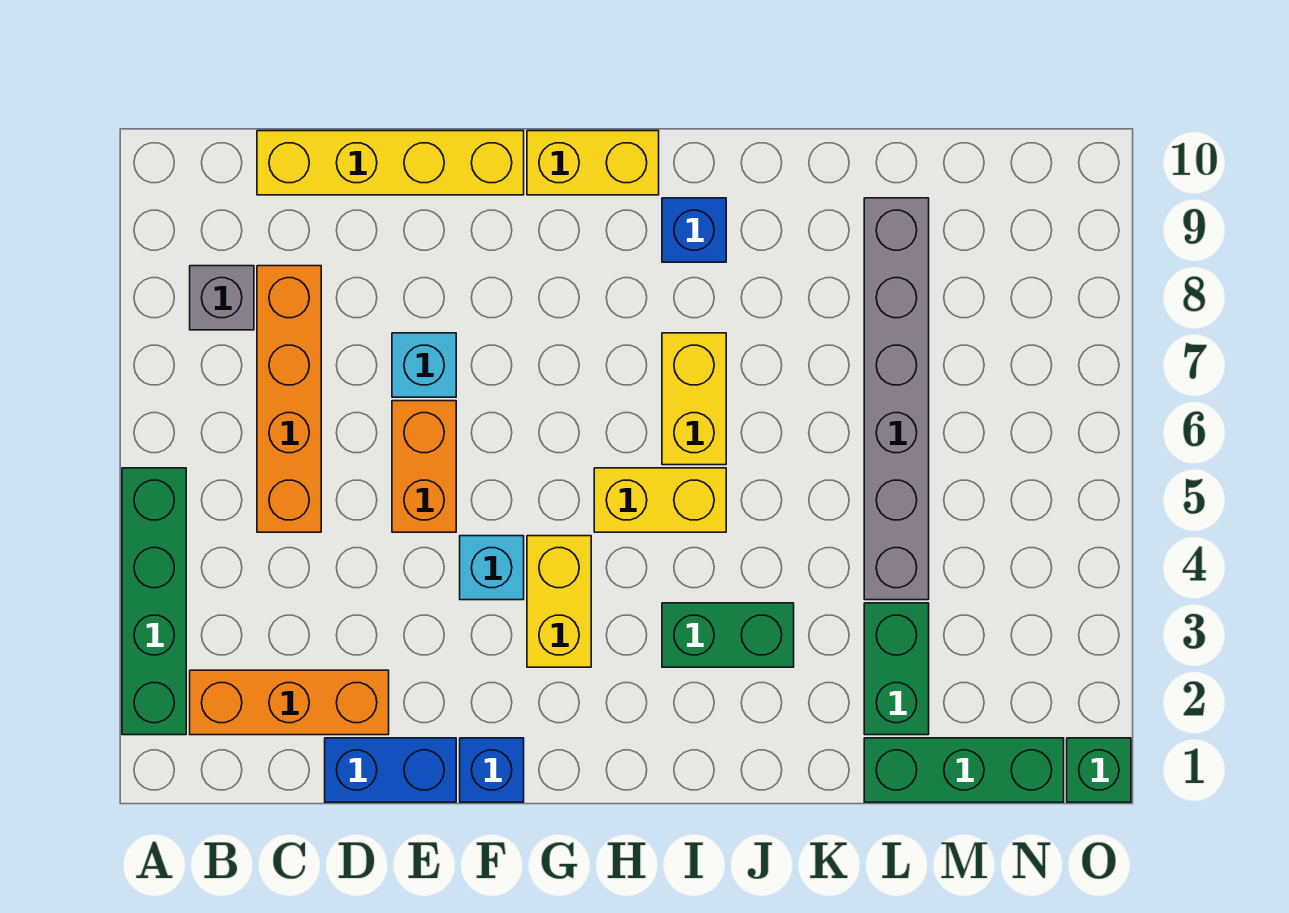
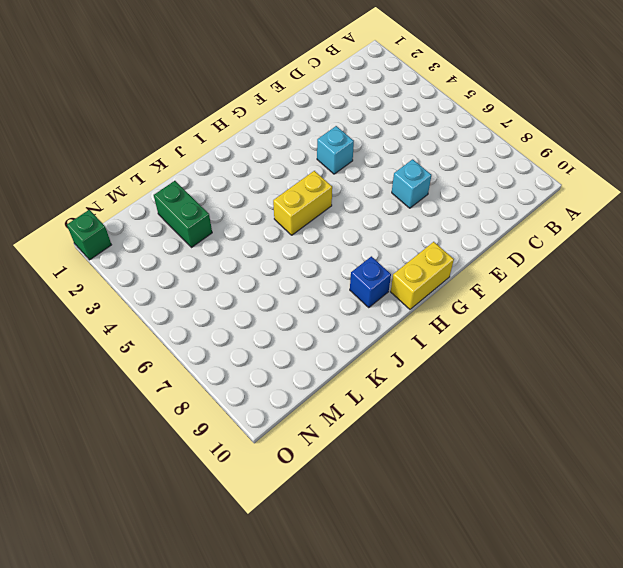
none -> green brick A2:A5 level 1
none -> orange brick B2:D2 level 1
none -> grey brick B8 level 1

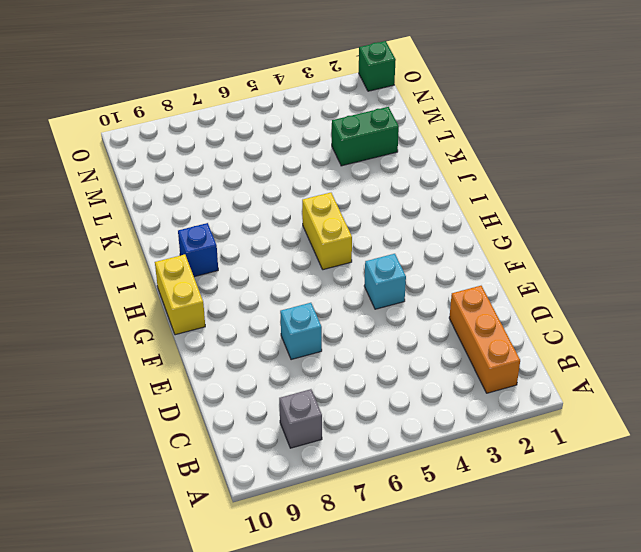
none -> green brick A2:A5 level 1
none -> orange brick C5:C8 level 1
none -> yellow brick C10:F10 level 1

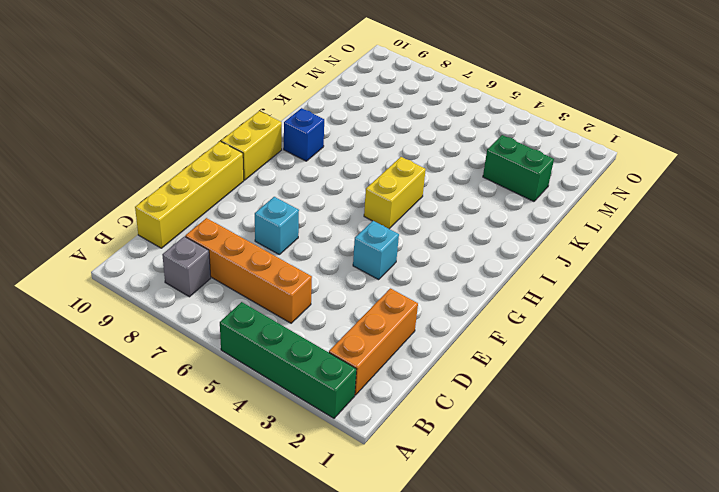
none -> blue brick D1:E1 level 1
none -> orange brick E5:E6 level 1
none -> blue brick F1 level 1

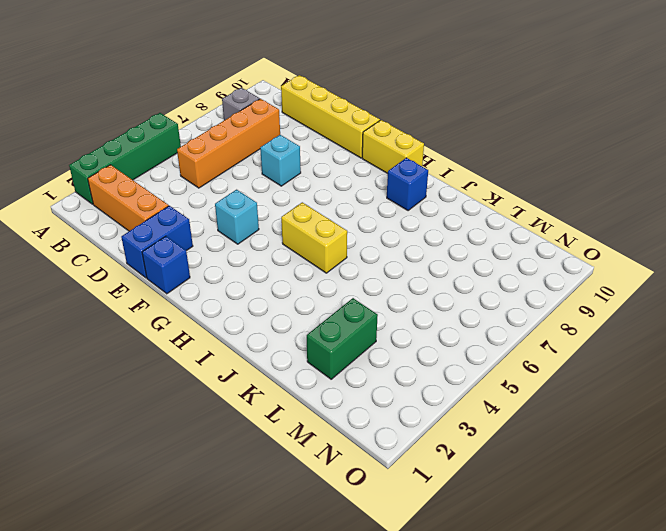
blue brick E1:E2 level 1 -> blue brick D1:E1 level 1
none -> orange brick E5:E6 level 1
none -> yellow brick G3:G4 level 1
none -> green brick I3:J3 level 1

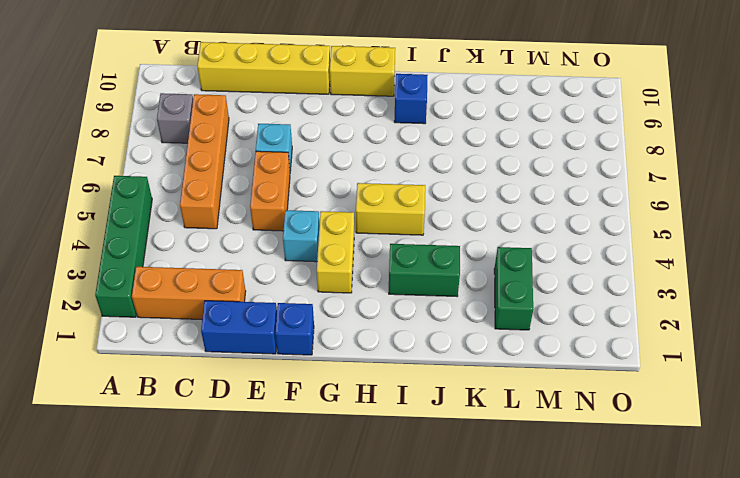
none -> yellow brick I6:I7 level 1
none -> green brick L1:N1 level 1
none -> grey brick L4:L9 level 1

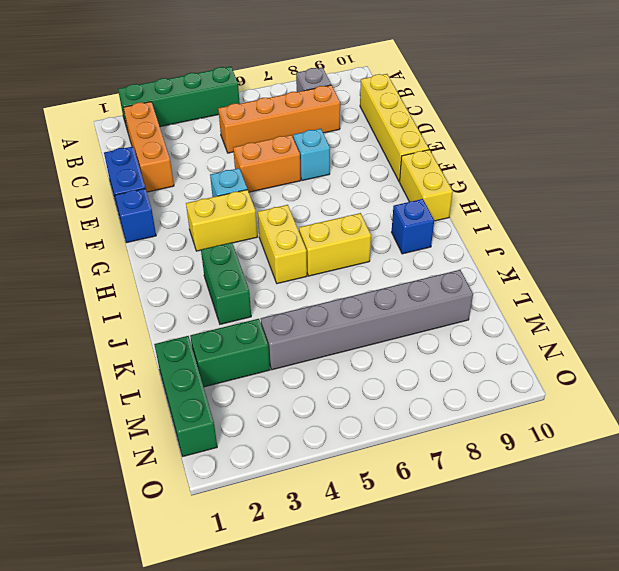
none -> green brick O1 level 1

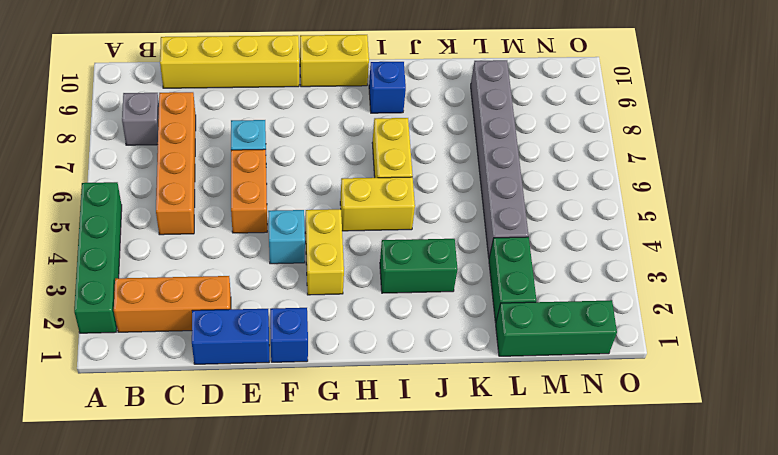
none -> green brick O1 level 1

